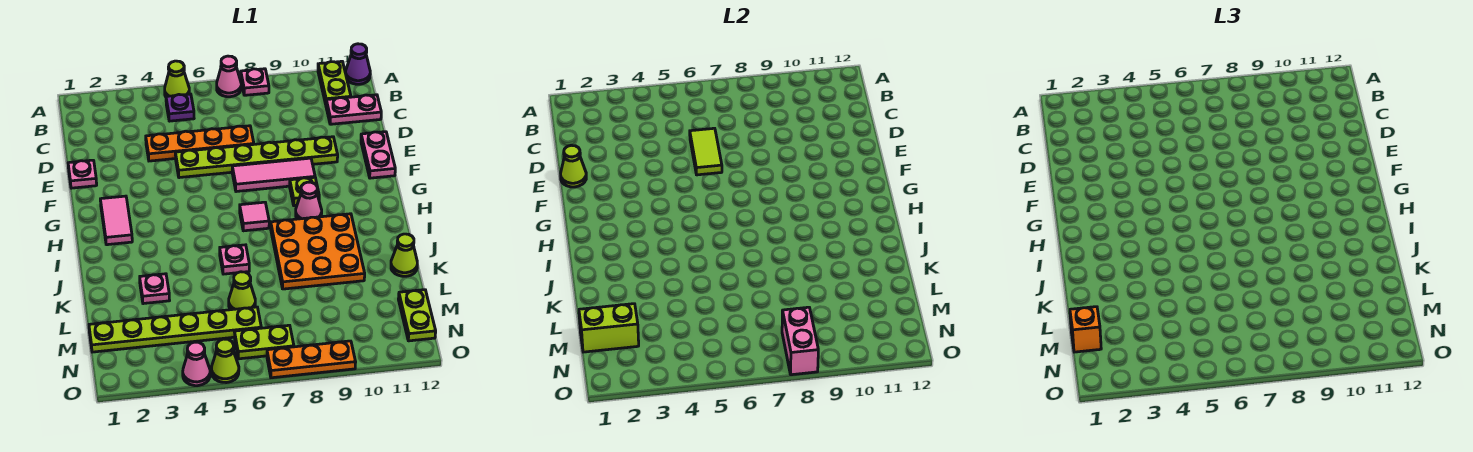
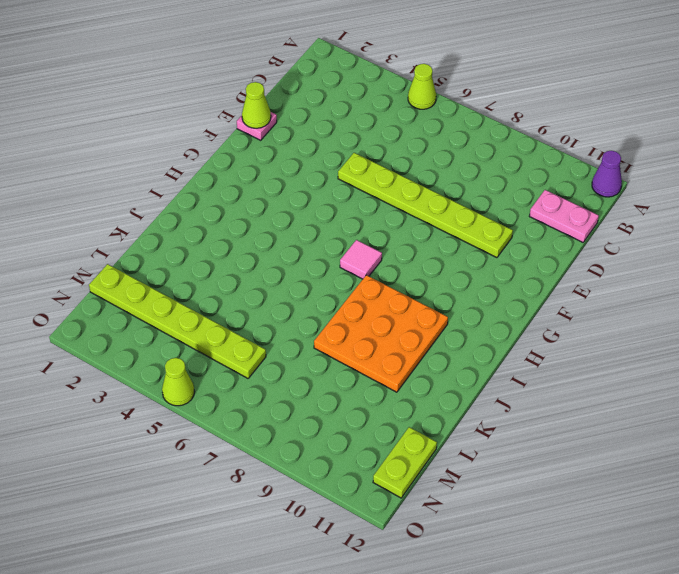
none -> pink cone A7 level 1
none -> pink plate A8 level 1
none -> lime plate A11:B11 level 1
none -> purple plate B5 level 1

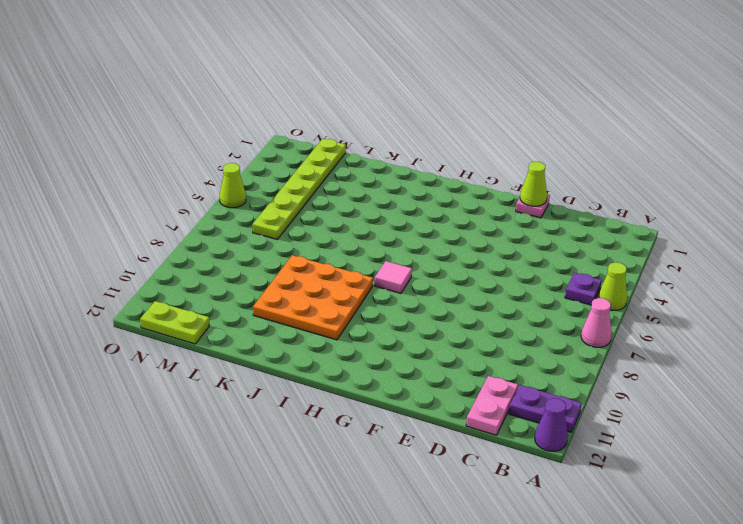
purple plate A11:B11 level 1 -> lime plate A11:B11 level 1
none -> pink plate A8 level 1
none -> orange plate D4:D7 level 1
none -> lime plate E5:E10 level 1
none -> pink plate E12:F12 level 1

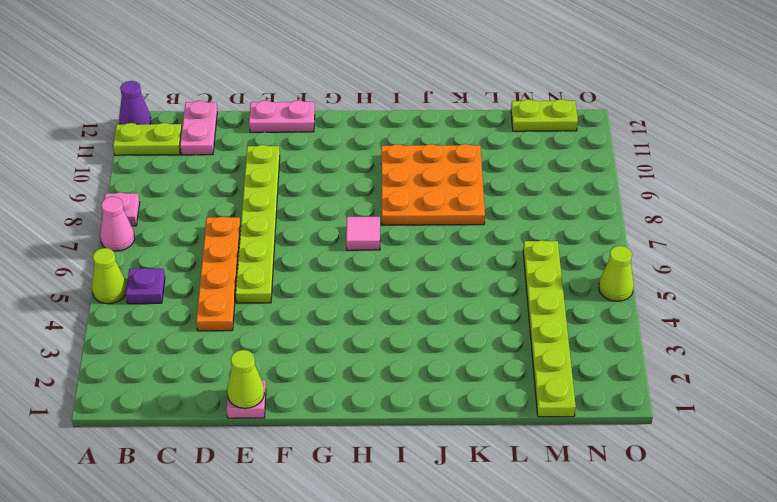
none -> pink tile F7:F9 level 1
none -> pink tile G2:H2 level 1
none -> lime plate G9 level 1
none -> pink cone H9 level 1

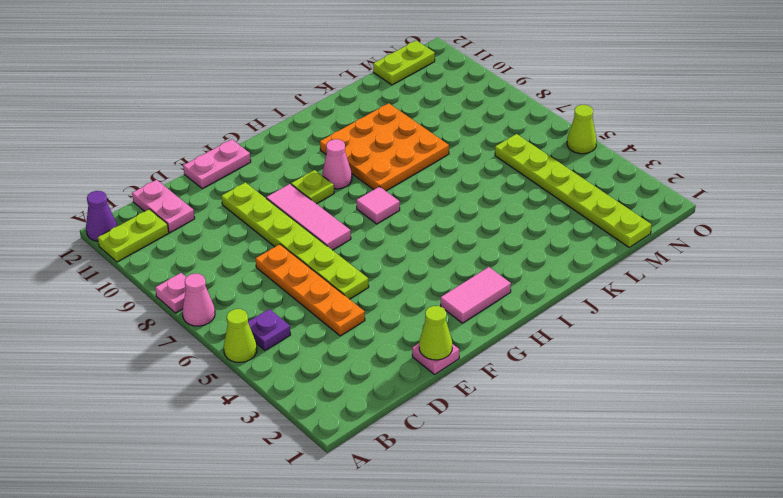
none -> pink plate J6 level 1
none -> pink plate K3 level 1
none -> lime cone K12 level 1
none -> lime cone L6 level 1

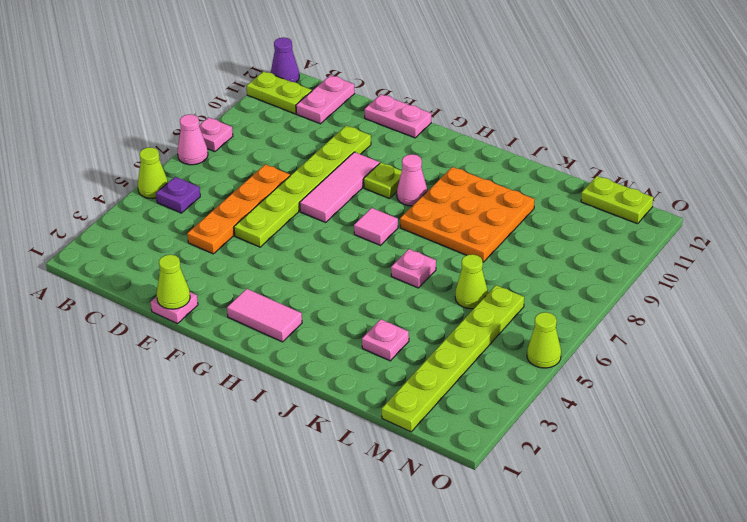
none -> lime cone K12 level 1
none -> lime plate N6:N7 level 1
none -> pink cone O4 level 1
none -> orange plate O7:O9 level 1

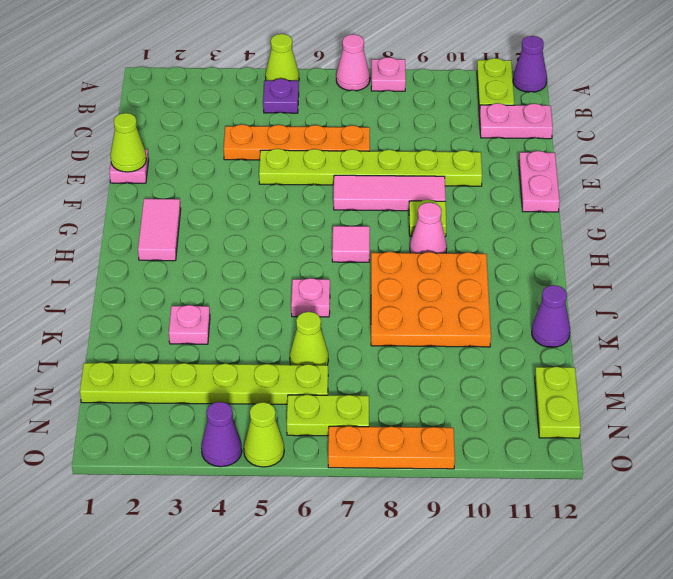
purple cone K12 level 1 -> lime cone K12 level 1
purple cone O4 level 1 -> pink cone O4 level 1
none -> lime tile D6:E6 level 2
none -> lime brick M1:M2 level 2
none -> pink brick N8:O8 level 2
none -> orange brick M1 level 3

